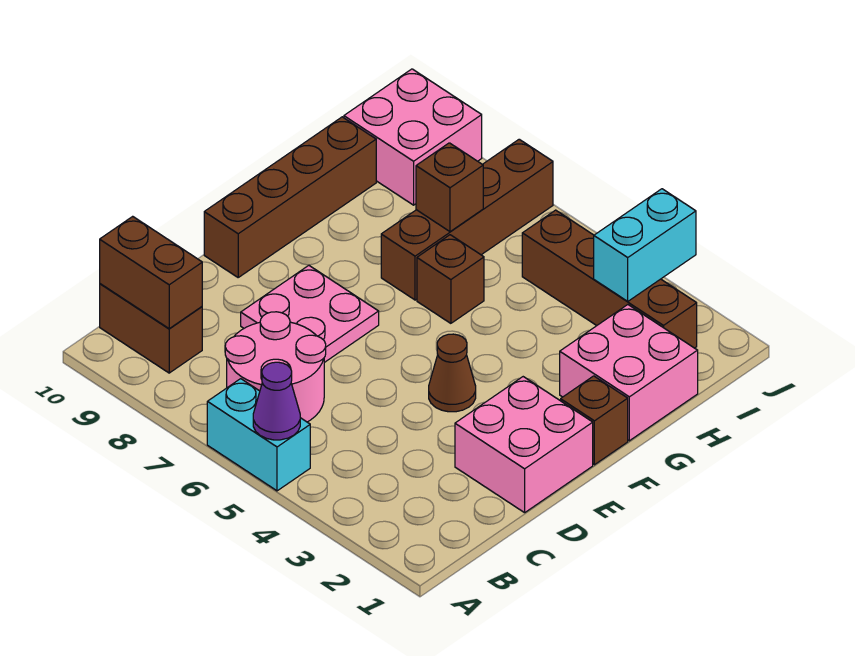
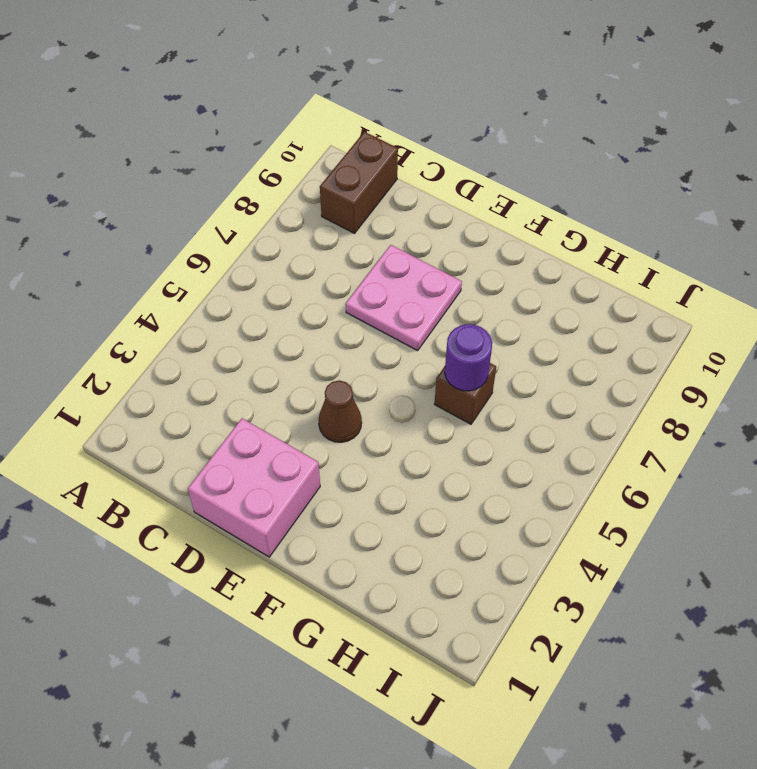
purple round brick G6 level 2 -> none
none -> cyan brick A5:A6 level 1
none -> pink round brick B6:C7 level 1
none -> brown brick E10:H10 level 1

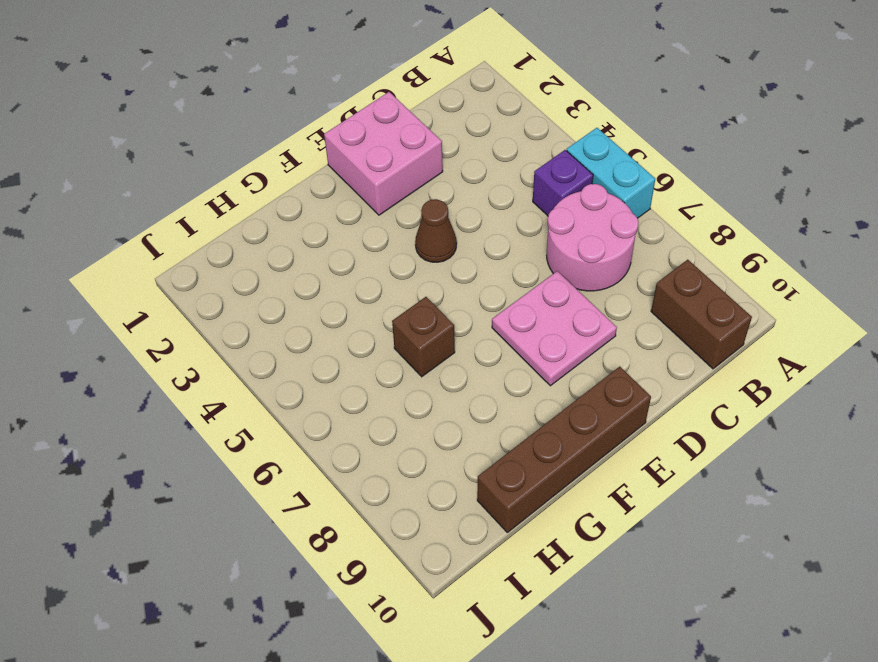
purple brick B5 level 1 -> none
none -> brown brick F1 level 1
none -> pink brick G1:H2 level 1
none -> brown brick G7:J7 level 1

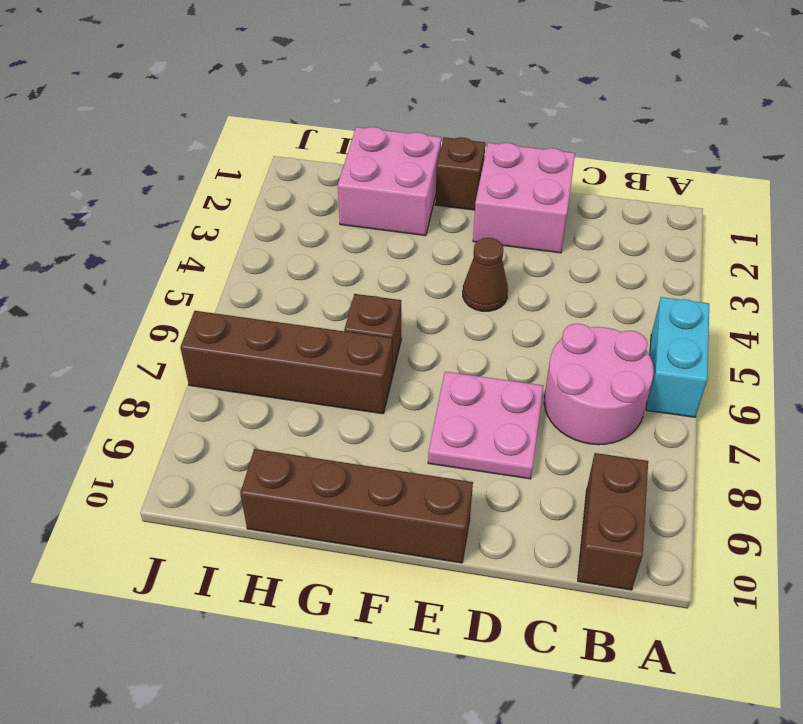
none -> brown brick I2:I5 level 1
none -> pink brick I9:J10 level 1
none -> purple cone A5 level 2

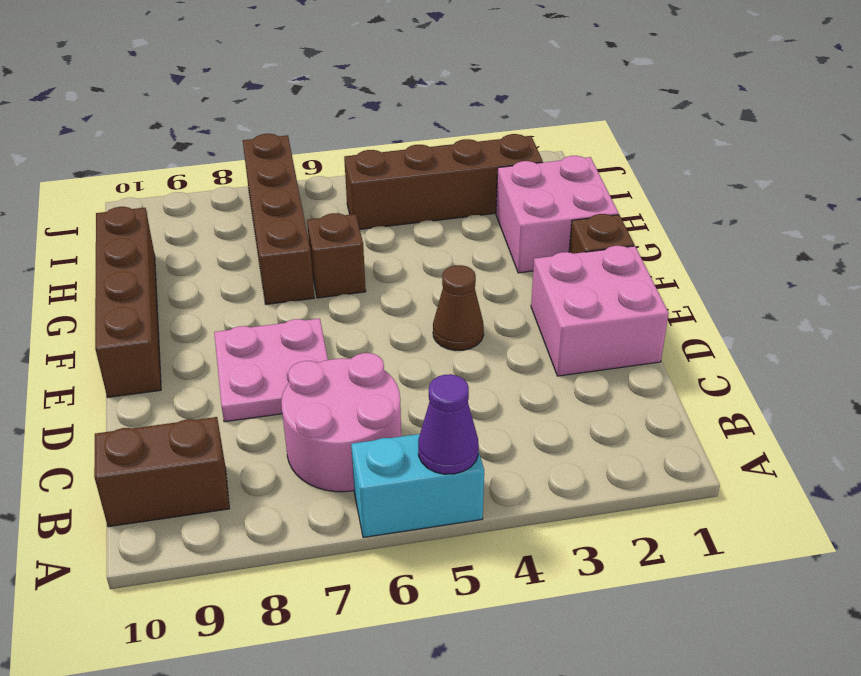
none -> pink brick I9:J10 level 1
none -> brown brick B9:B10 level 2
none -> brown brick H7 level 2

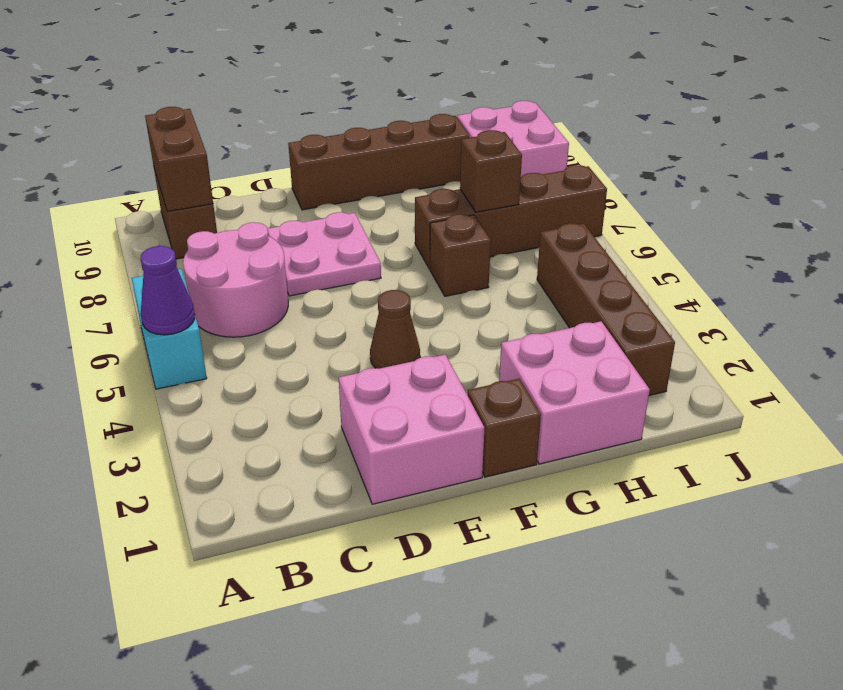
none -> cyan brick I3:J3 level 2

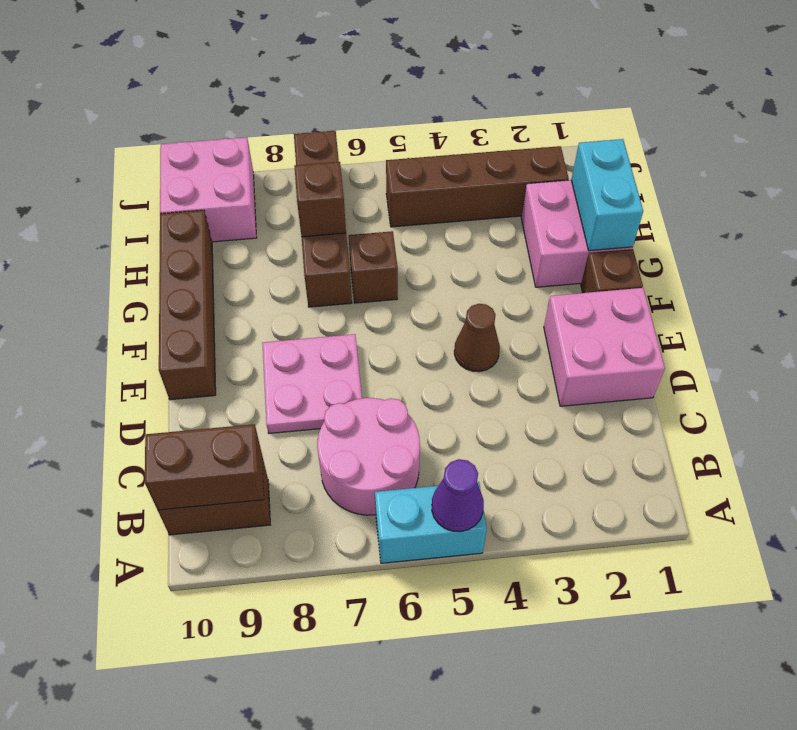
cyan brick G1:H1 level 2 -> cyan brick I3:J3 level 2

